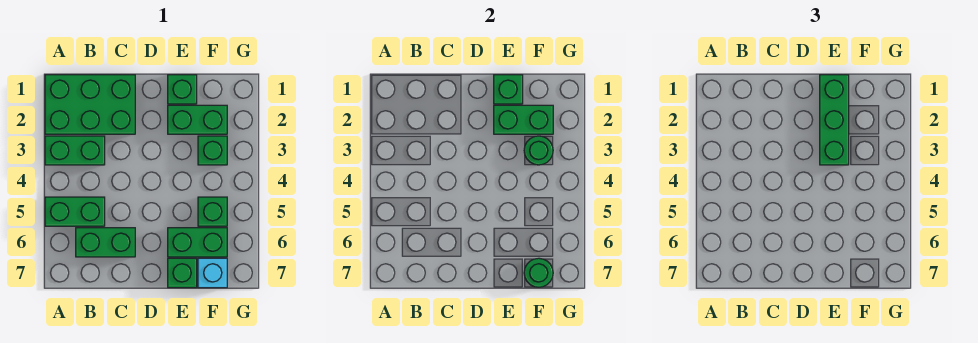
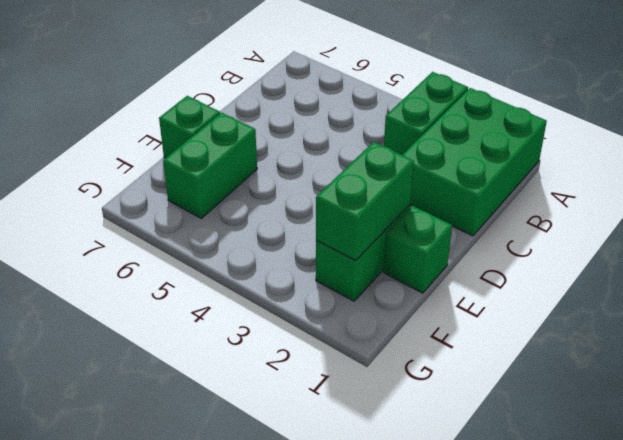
none -> green brick A5:B5 level 1
none -> green brick B6:C6 level 1
none -> green brick F3 level 1

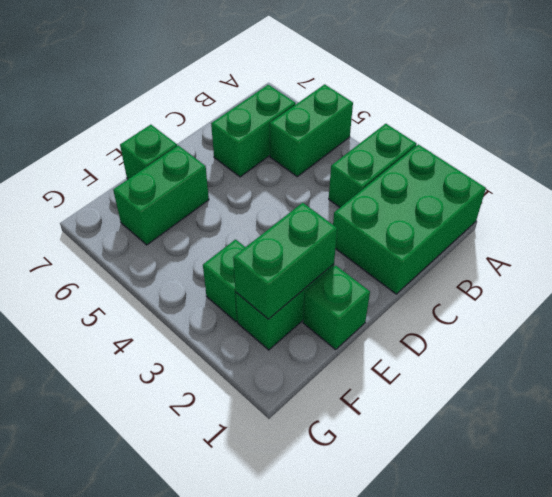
none -> green brick F5 level 1
none -> cyan brick F7 level 1
none -> green brick E1 level 2

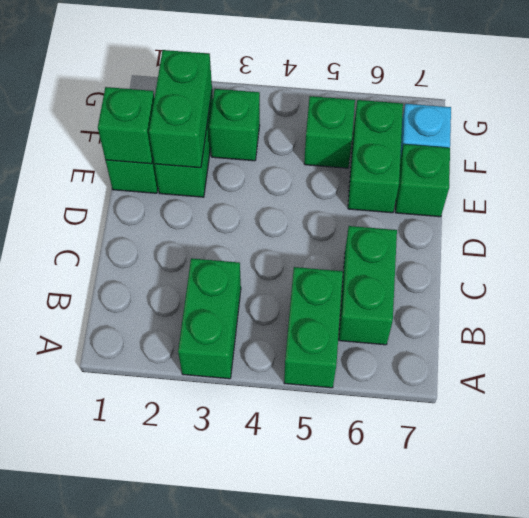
none -> green brick A1:C2 level 1
none -> green round brick F3 level 2
none -> green round brick F7 level 2

